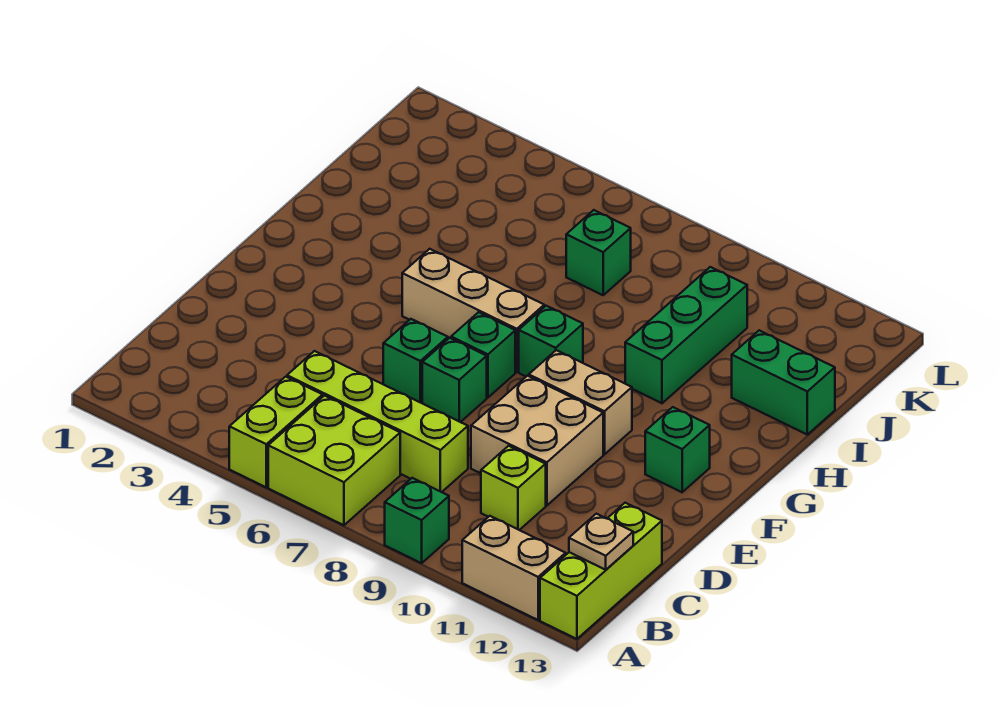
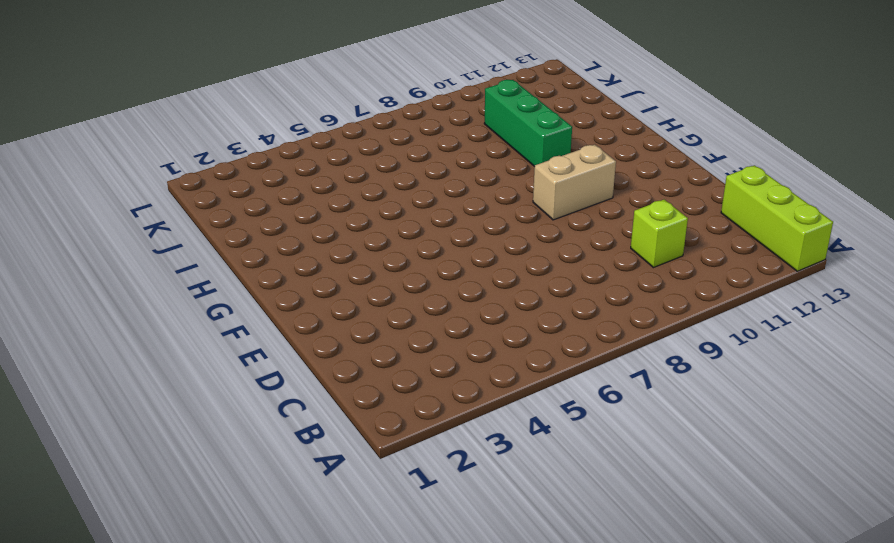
none -> lime brick A5:B5 level 1
none -> lime brick A6:B7 level 1
none -> green brick A9 level 1

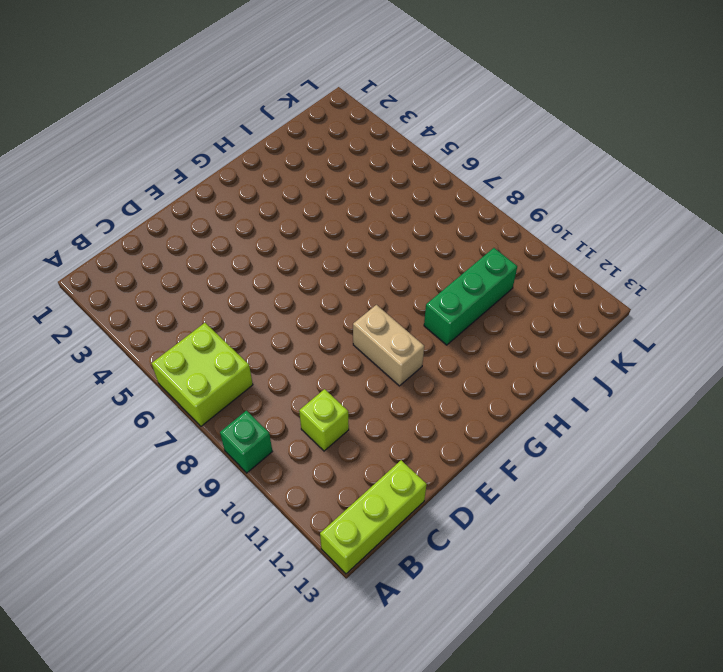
none -> lime brick A5:B5 level 1
none -> tan brick A11:A12 level 1
none -> lime brick C5:C8 level 1

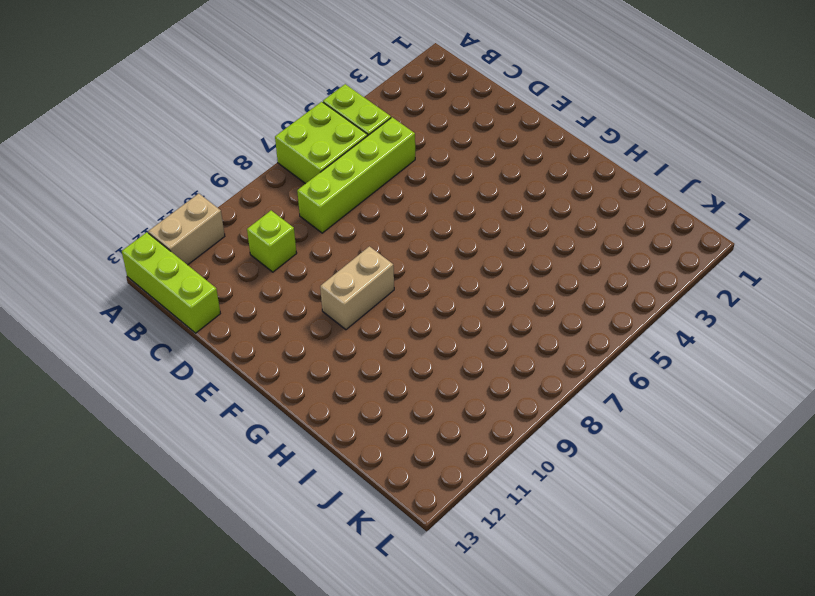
none -> green brick A9 level 1
none -> tan brick D9:E10 level 1
none -> green brick E6 level 1

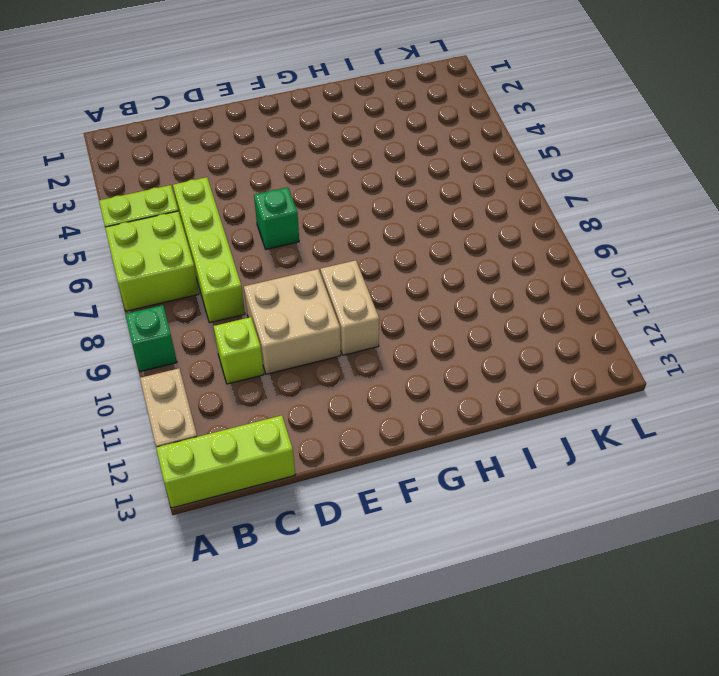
none -> green brick E7 level 1
none -> green brick F7 level 1
none -> green brick F12 level 1

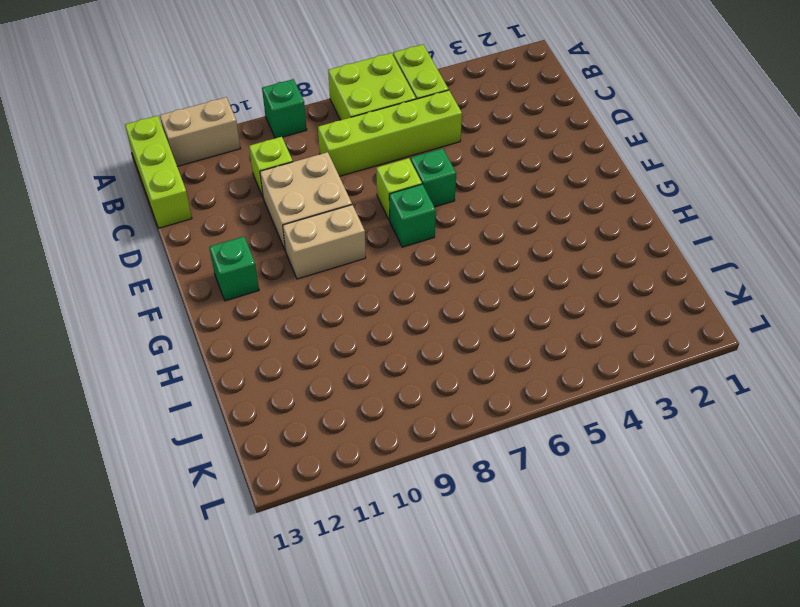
lime brick E7 level 1 -> green brick E7 level 1
none -> tan brick G5:G7 level 1
none -> green brick G8 level 1
none -> green brick H10:J10 level 1

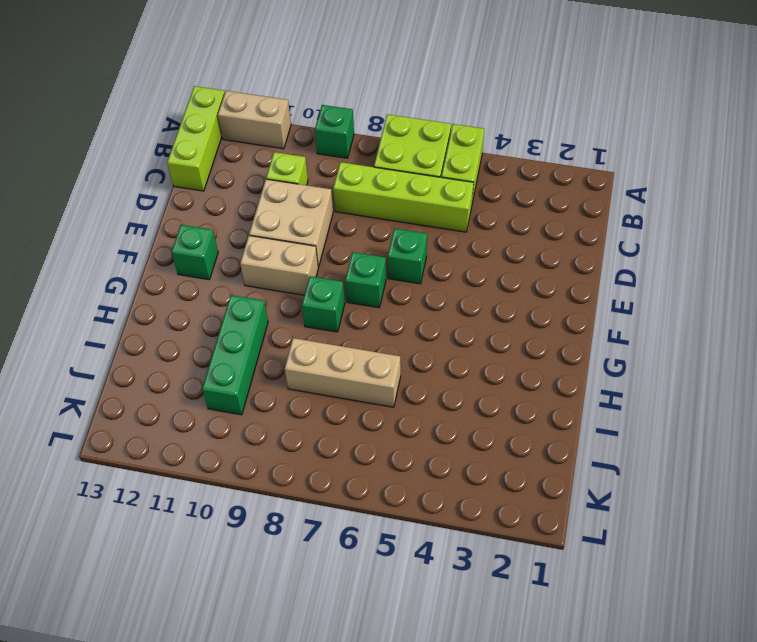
tan brick I6:I8 level 1 -> tan brick G5:G7 level 1
none -> green brick E7 level 1
none -> green brick I12:I13 level 1
none -> green brick J7 level 1

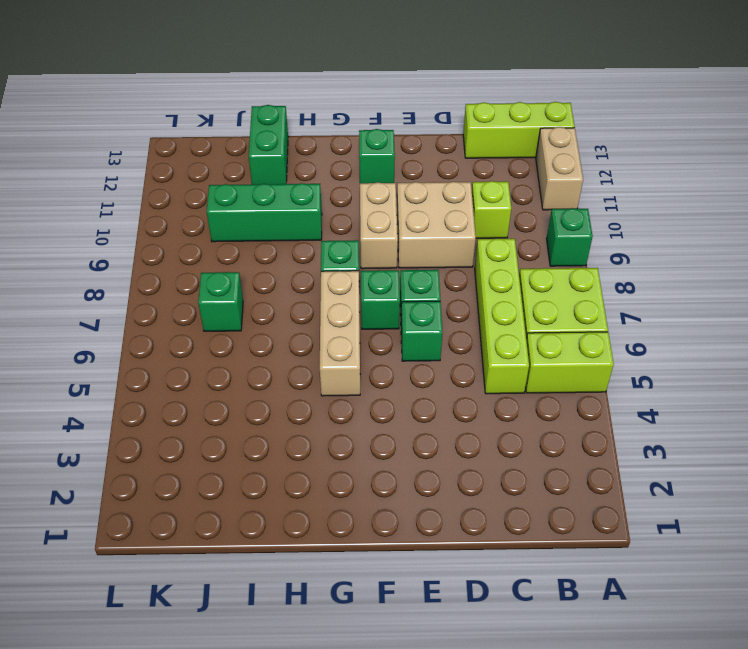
none -> tan plate B13 level 2

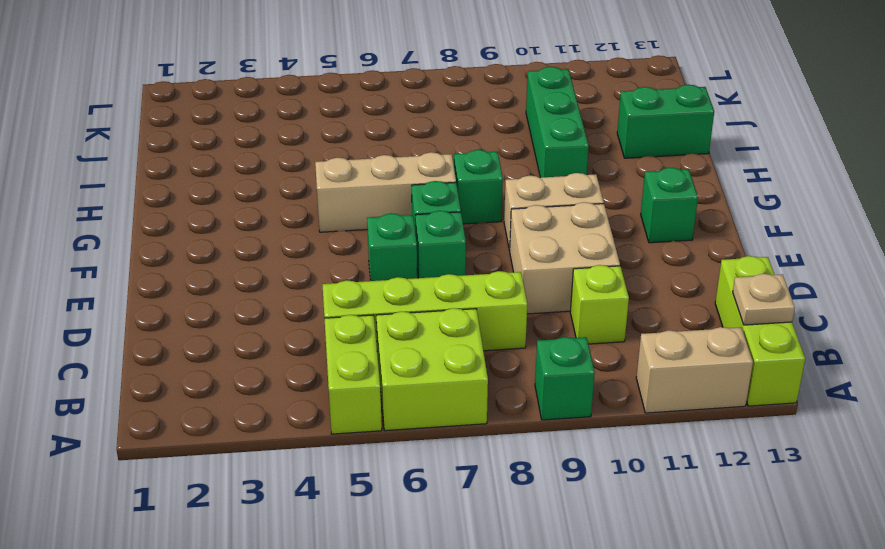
none -> green brick J7 level 1

